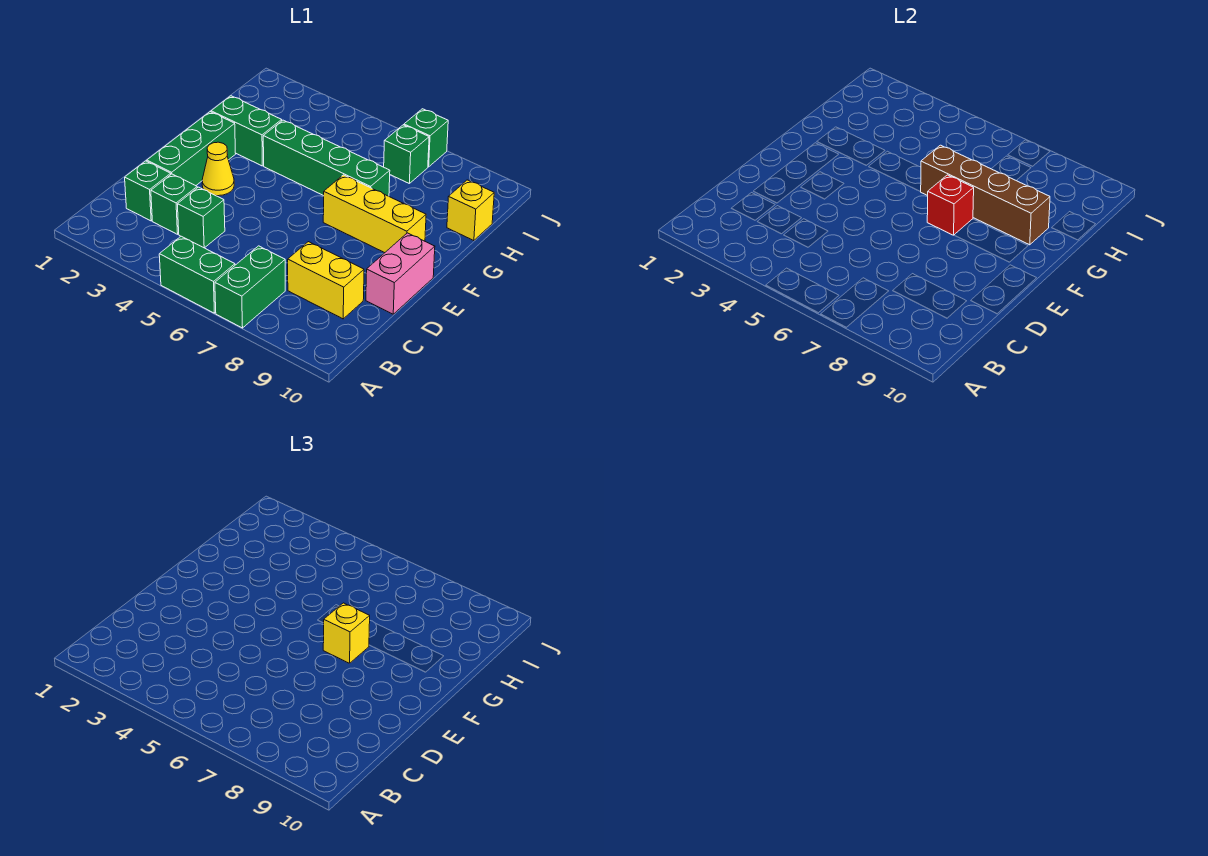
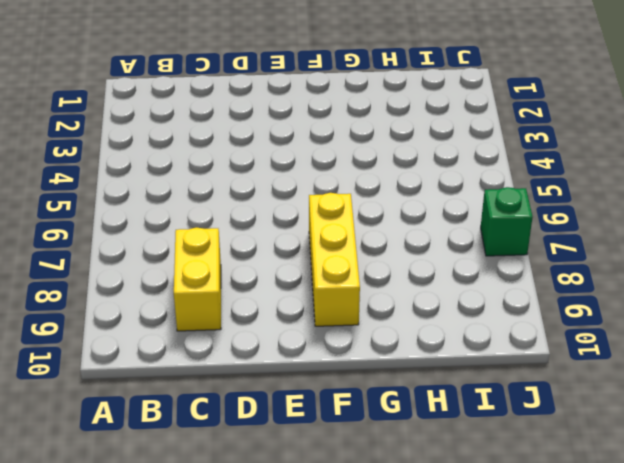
none -> green brick A5:A6 level 1
none -> green brick A7:B7 level 1
none -> green brick C2 level 1

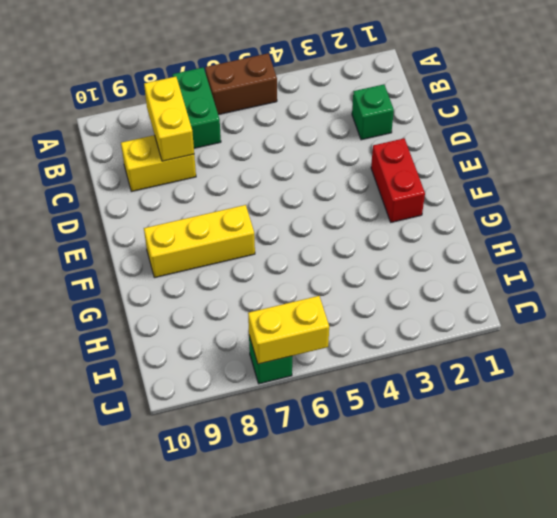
brown brick A5:A6 level 1 -> green brick A5:A6 level 1
yellow brick B8:C8 level 2 -> none
red brick E2:F2 level 1 -> green brick D2:F2 level 1
yellow brick J6:J7 level 2 -> none
none -> green brick C3 level 1
none -> green brick C4 level 1
none -> pink brick D10:E10 level 1

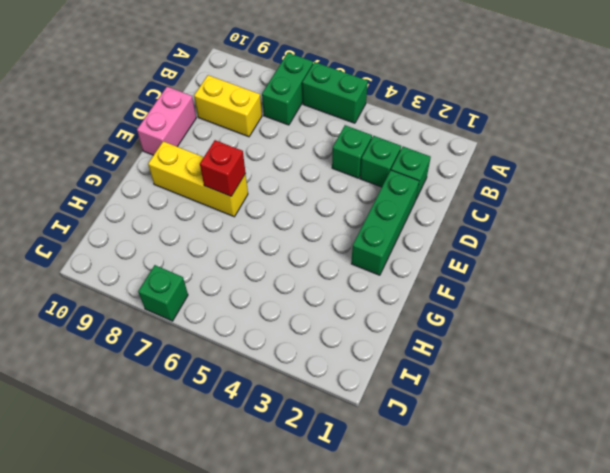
none -> yellow cone E3 level 1
none -> green brick G2:G3 level 1
none -> green brick G4:G7 level 1

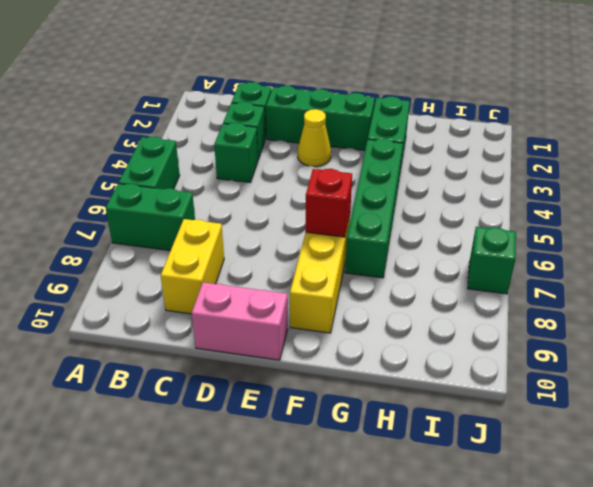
none -> yellow brick H10 level 1
none -> green brick I7 level 1
none -> brown brick G6:G9 level 2

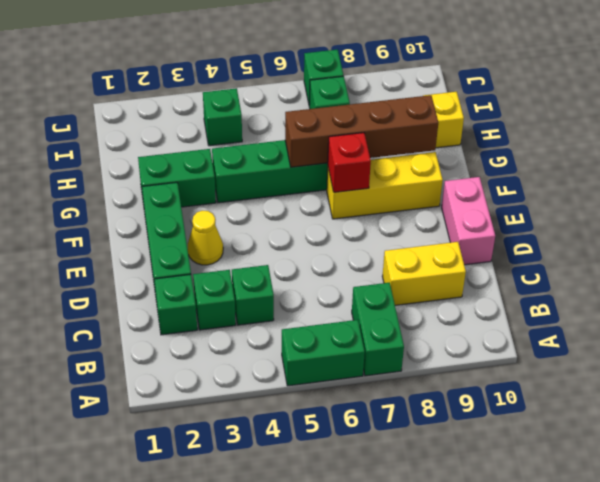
green brick I4 level 1 -> none
none -> yellow brick F7 level 3

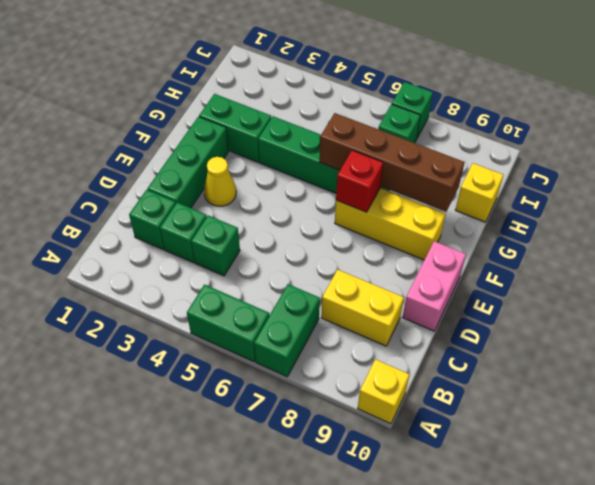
yellow brick A10 level 1 -> yellow brick F7 level 3

